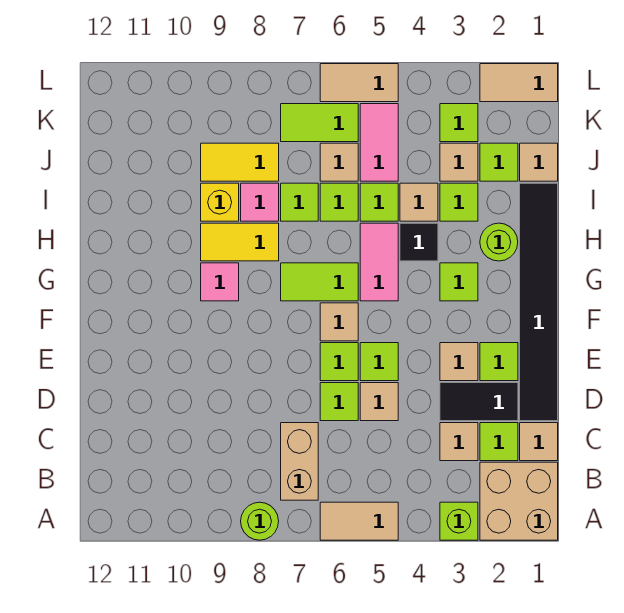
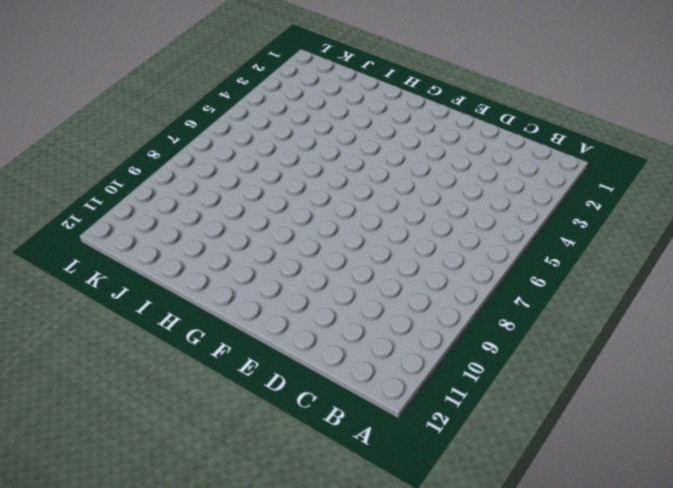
none -> tan brick A1:B2 level 1
none -> lime brick A3 level 1
none -> tan tile A5:A6 level 1
none -> lime round brick A8 level 1

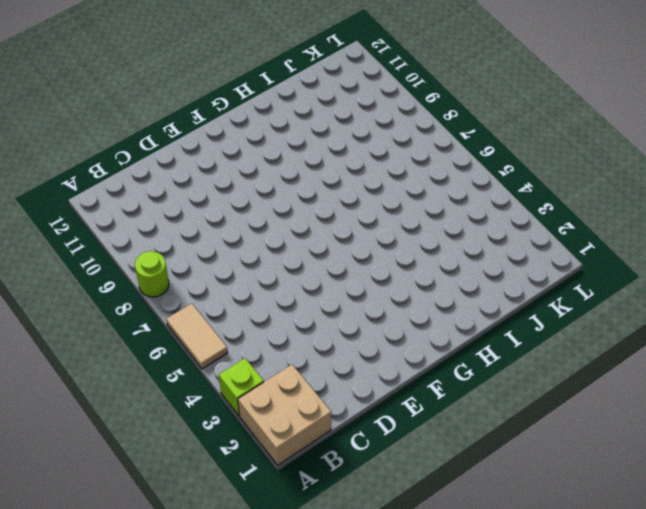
none -> tan brick B7:C7 level 1
none -> tan tile C1 level 1
none -> lime tile C2 level 1
none -> tan tile C3 level 1

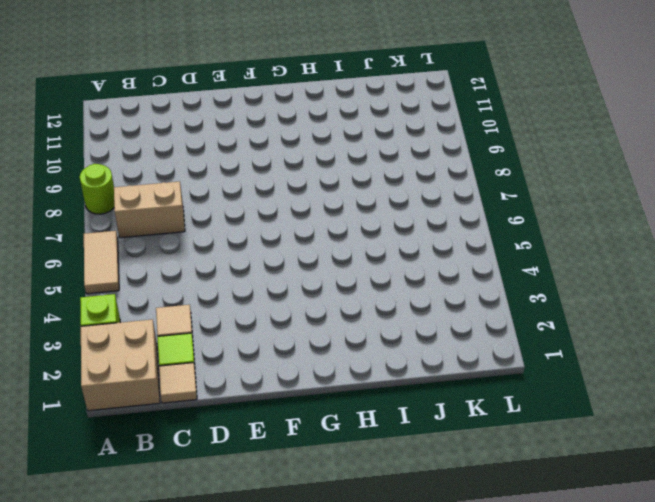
none -> black tile D1:I1 level 1
none -> black tile D2:D3 level 1
none -> tan tile D5 level 1
none -> lime tile D6 level 1

